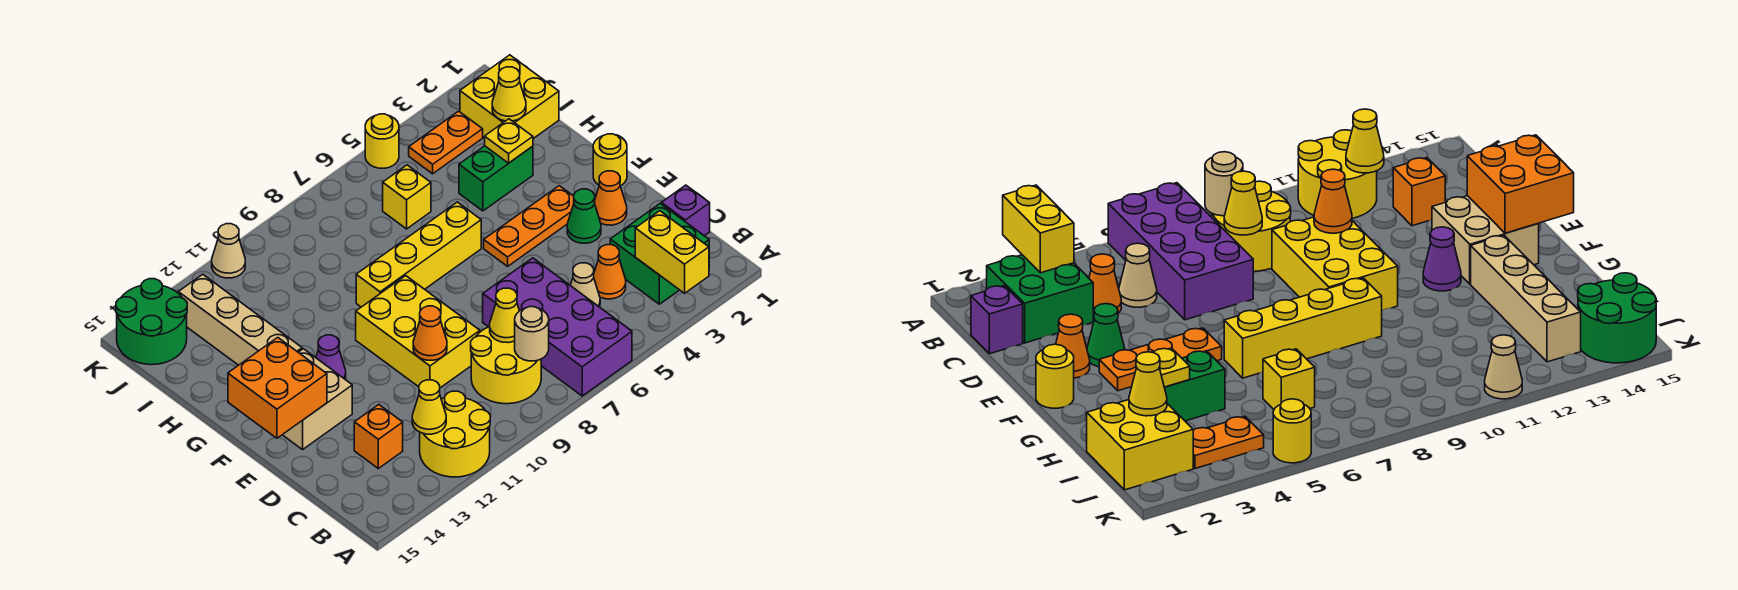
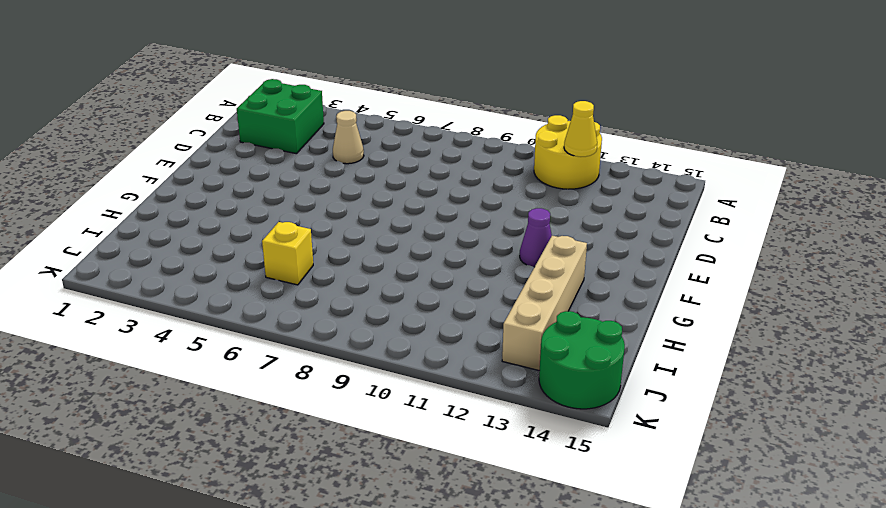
none -> purple brick A6:D7 level 1
none -> yellow round brick B8:C9 level 1
none -> purple brick C1 level 1
none -> orange cone C4 level 1

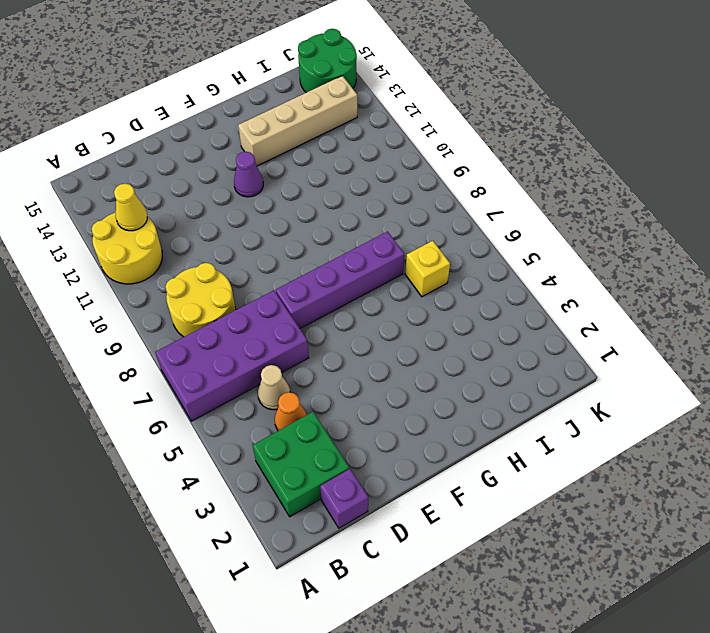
purple brick E7:H7 level 1 -> yellow brick G6:G9 level 1
none -> orange brick C13 level 1
none -> yellow brick D9:F10 level 1
none -> orange cone E2 level 1
none -> green cone E3 level 1

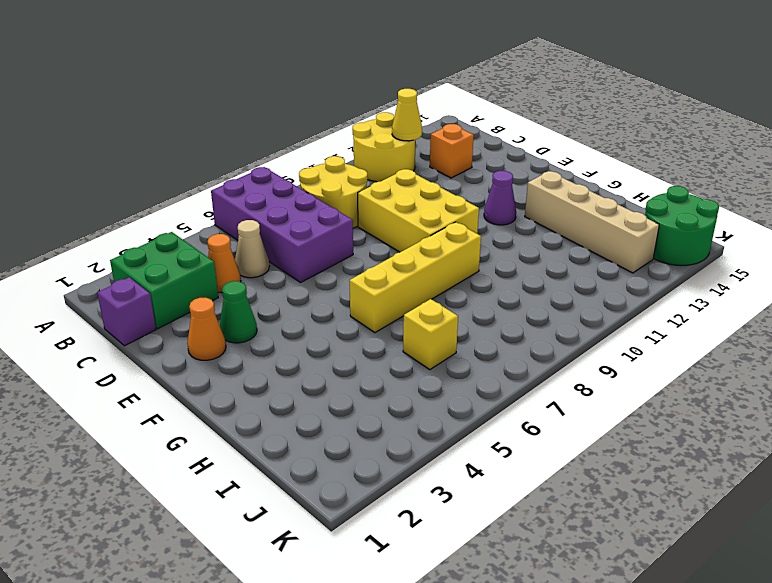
none -> tan brick E13:F14 level 1
none -> yellow round brick F1 level 1
none -> orange plate F3:F5 level 1
none -> green brick H3:H4 level 1

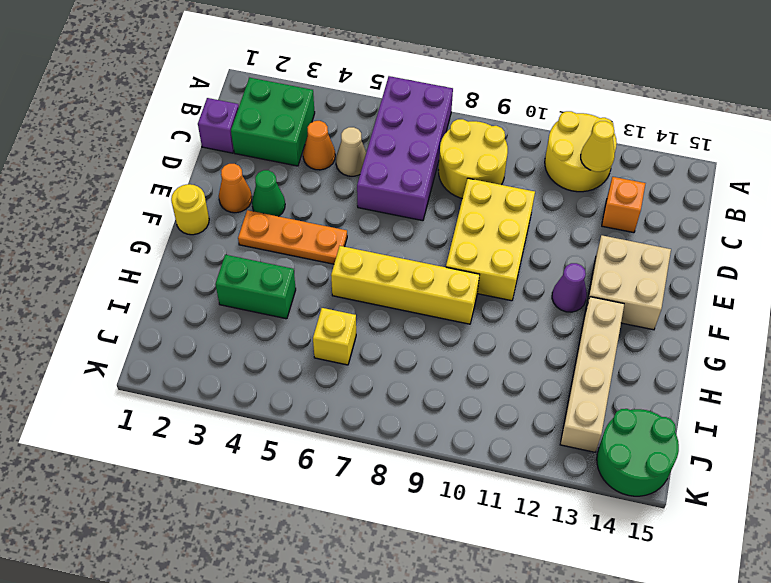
none -> yellow brick I1:J2 level 1
none -> orange plate J3:J4 level 1
none -> yellow round brick K5 level 1
none -> tan cone K11 level 1

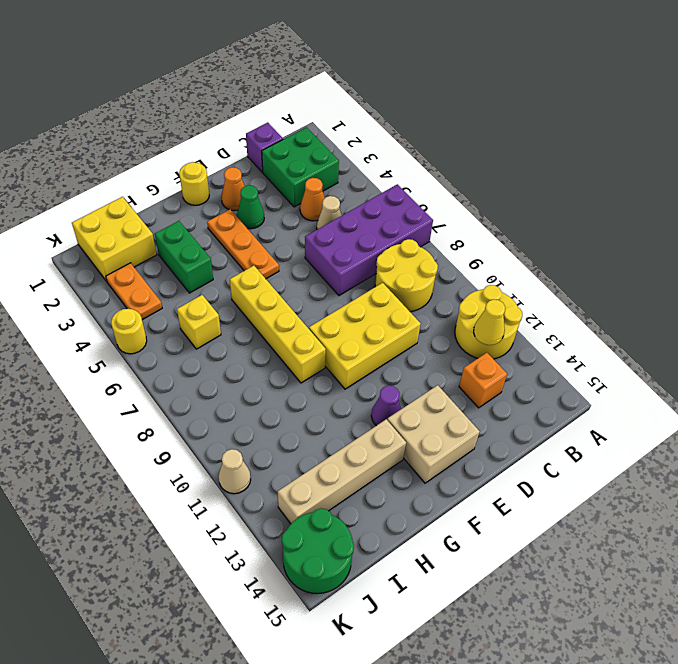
none -> yellow brick A3:B3 level 2
none -> tan round brick B8 level 2
none -> yellow cone C8 level 2
none -> orange cone D10 level 2

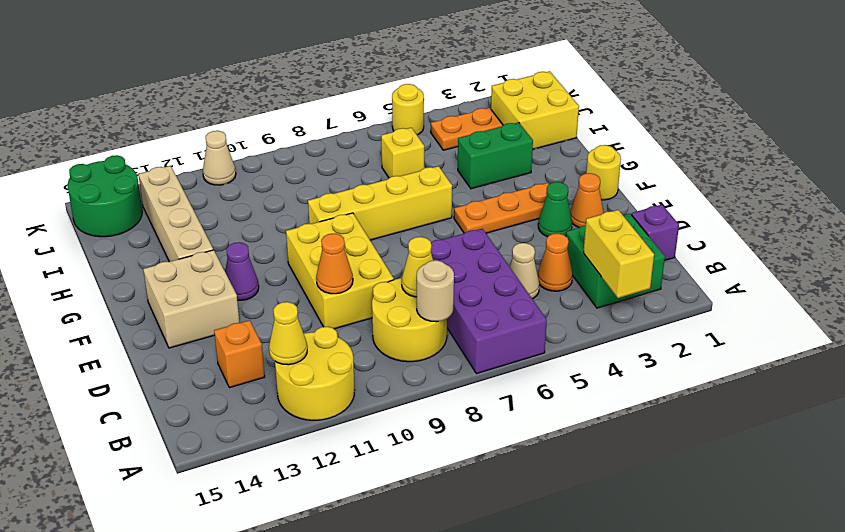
none -> orange brick E14:F15 level 2
none -> yellow plate H3 level 2
none -> yellow cone I2 level 2

